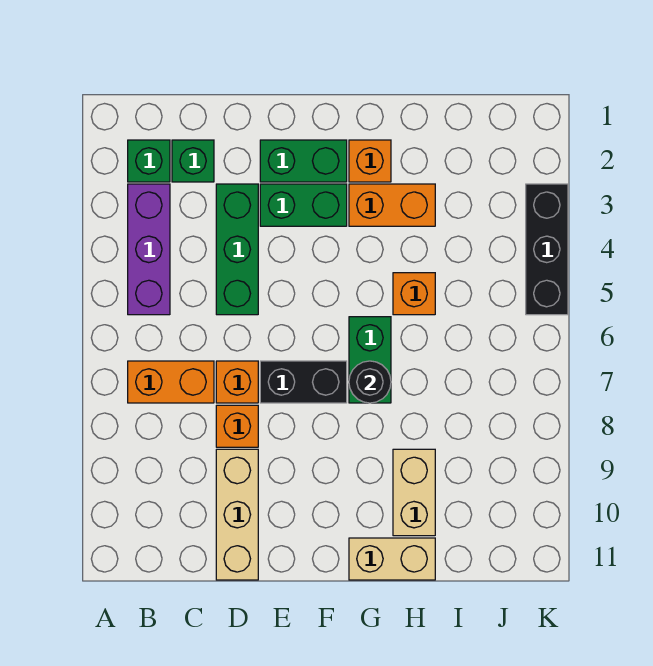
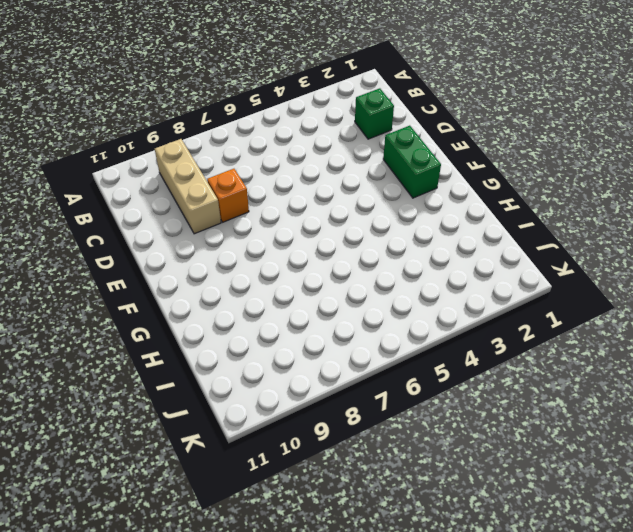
tan brick B9:D9 level 1 -> tan brick D9:D11 level 1
none -> green brick B2 level 1
none -> purple brick B3:B5 level 1
none -> orange brick B7:C7 level 1

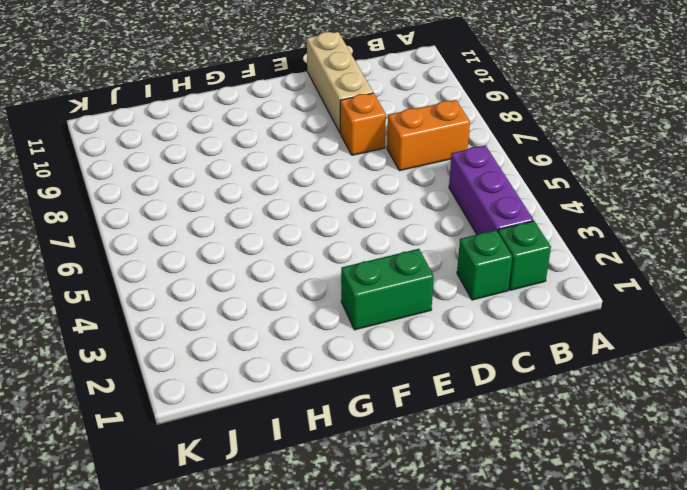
none -> green brick D3:D5 level 1
none -> orange brick D7 level 1
none -> green brick E3:F3 level 1

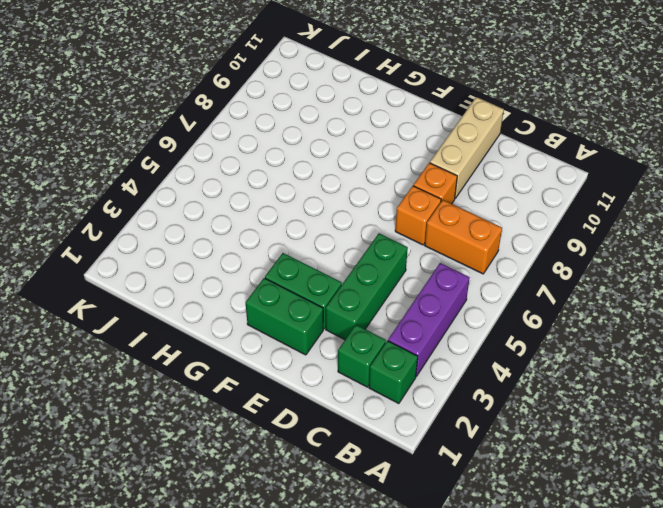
none -> black brick E7:F7 level 1
none -> orange brick G2 level 1
none -> orange brick G3:H3 level 1

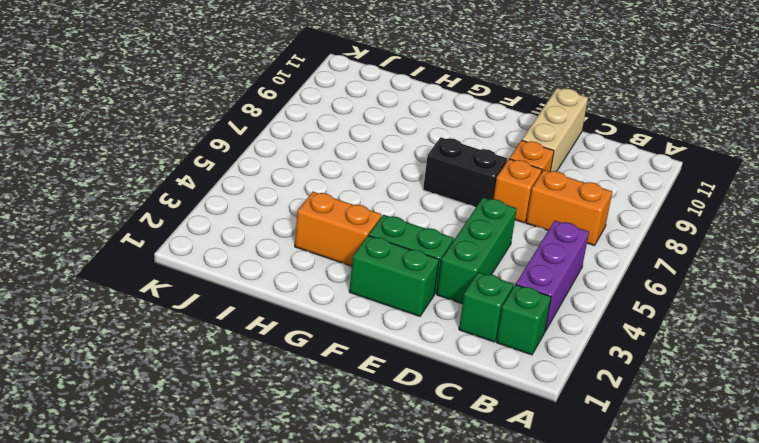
none -> orange brick G2 level 1
none -> green brick G6:G7 level 1
none -> tan brick G11:H11 level 1

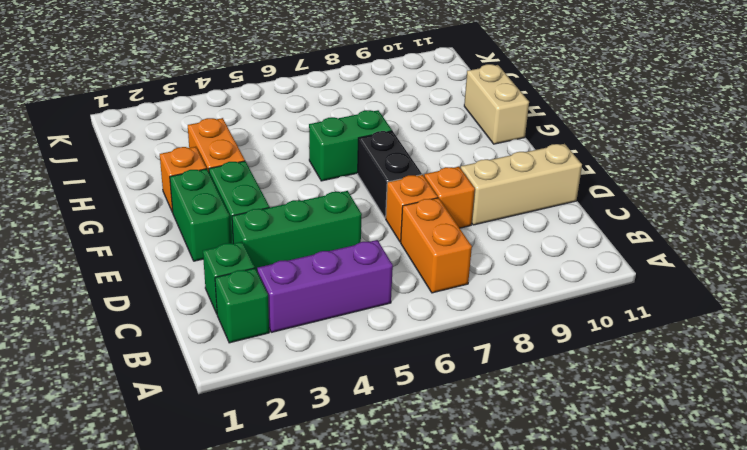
none -> orange brick H5 level 1
none -> tan brick H9:H10 level 1
none -> black brick K3:K5 level 1

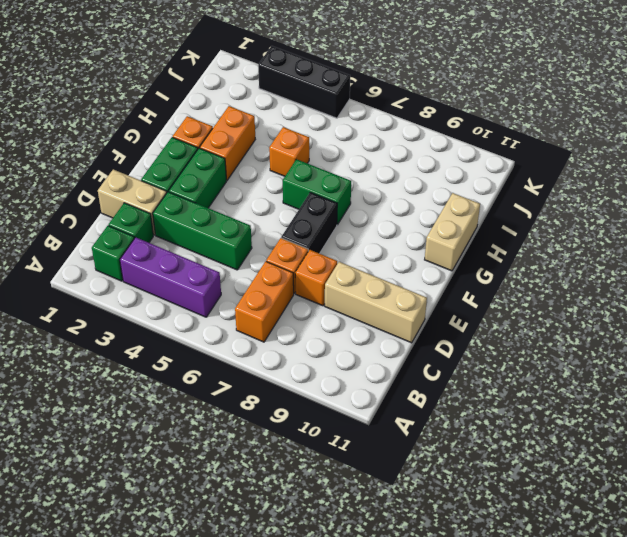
tan brick D1:D2 level 1 -> tan brick H9:H10 level 1
none -> black round brick G7 level 2

